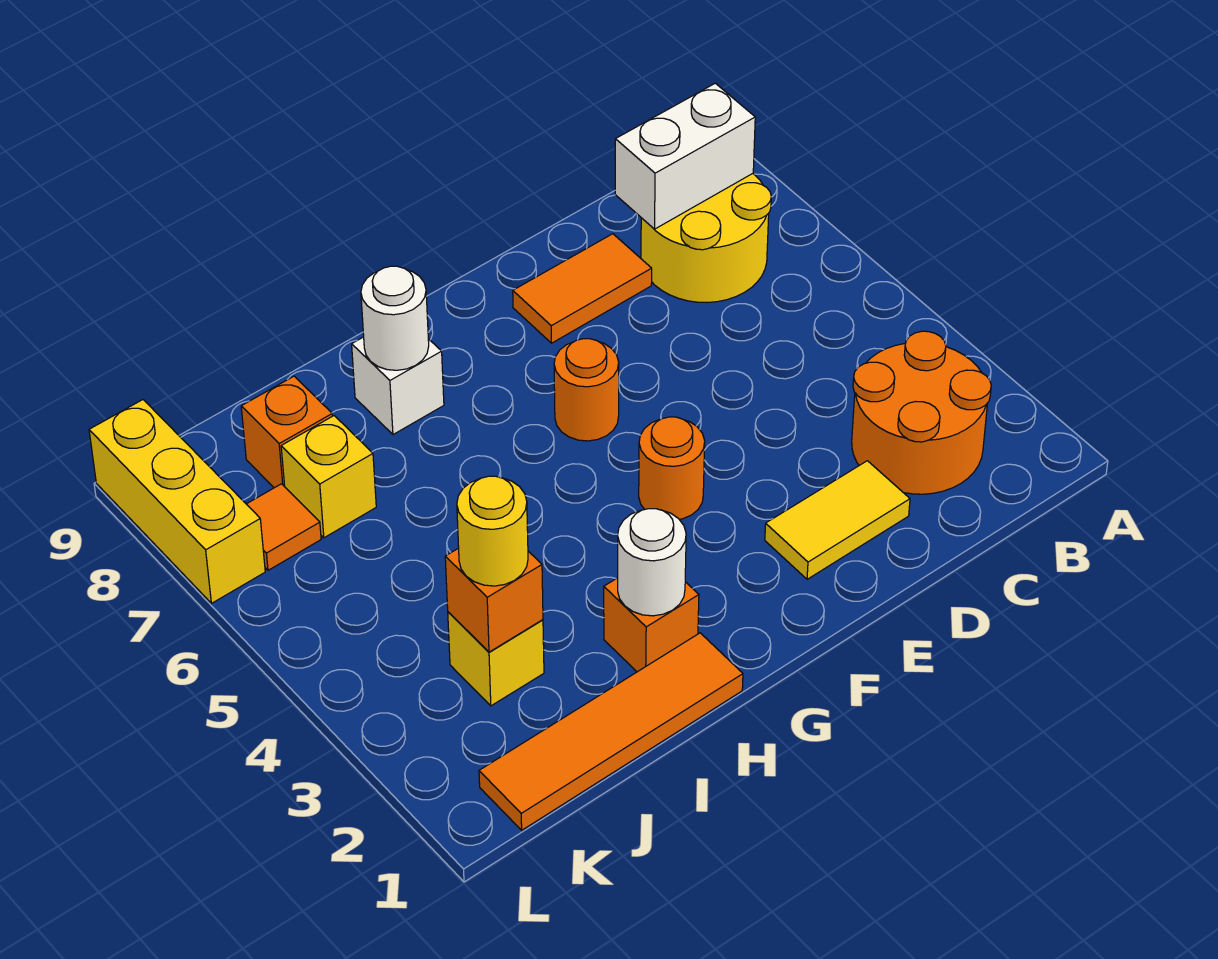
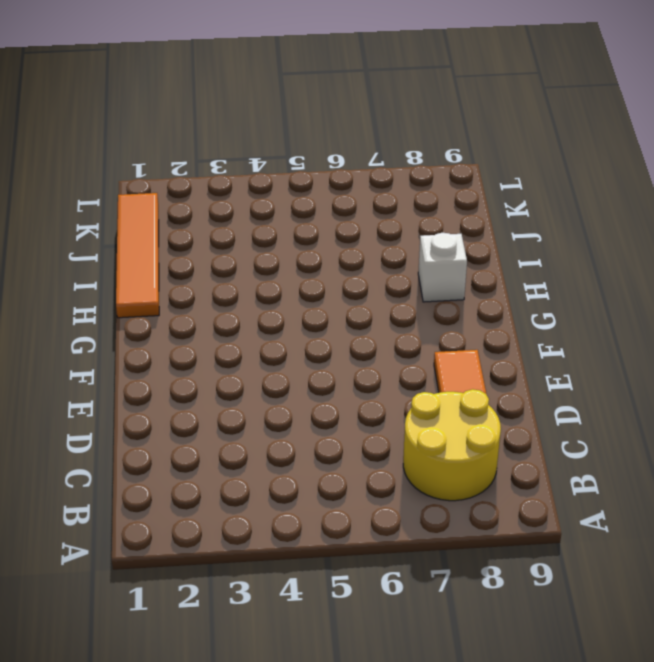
none -> orange round brick B2:C3 level 1
none -> yellow tile D2:E2 level 1
none -> orange round brick F4 level 1

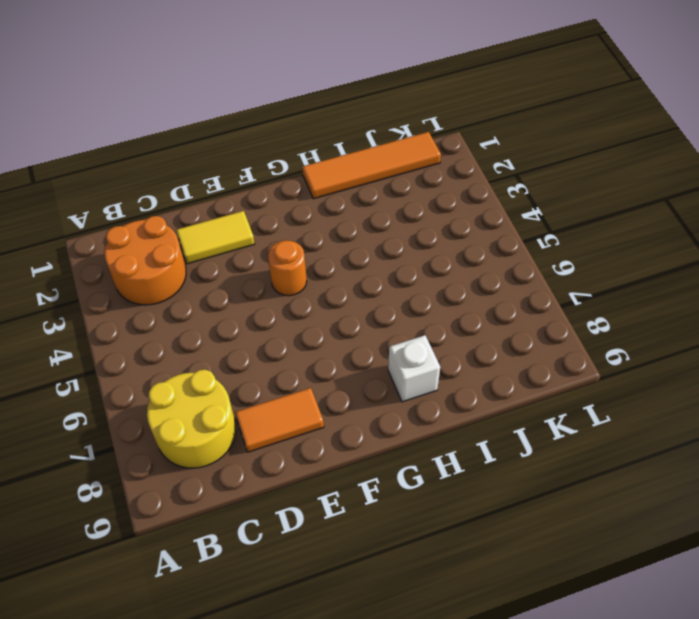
none -> orange round brick F6 level 1
none -> orange brick H2 level 1
none -> yellow brick J3 level 1

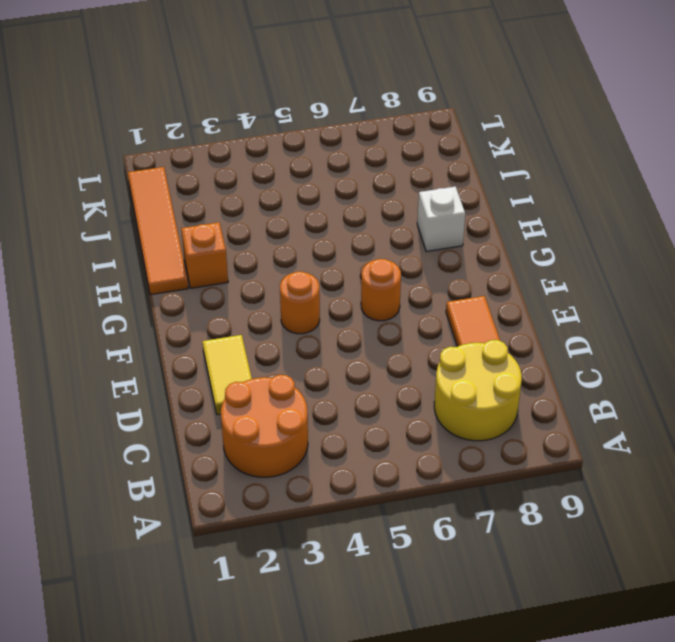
none -> yellow brick J3 level 1
none -> yellow brick J7 level 1
none -> orange brick J8 level 1

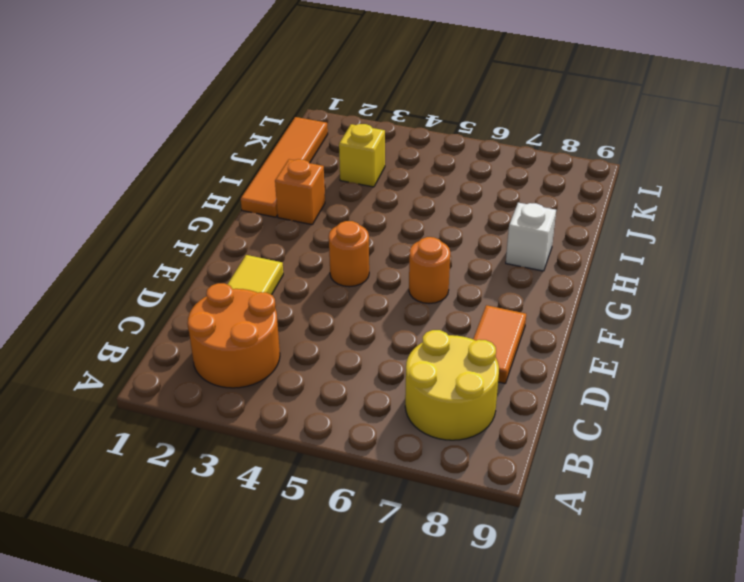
none -> yellow brick J7 level 1
none -> orange brick J8 level 1
none -> orange tile K7 level 1

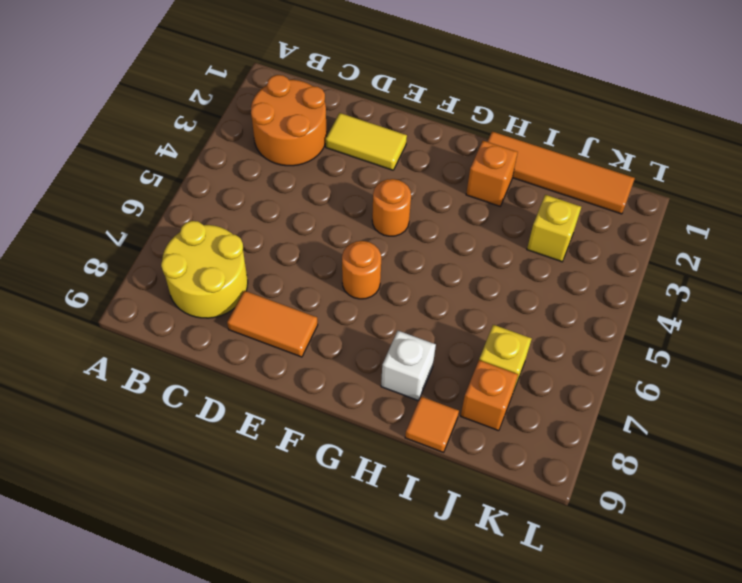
orange tile I9 level 1 -> orange tile K7 level 1
none -> yellow brick L7:L9 level 1
none -> white brick B8:C8 level 2
none -> white round brick H2 level 2

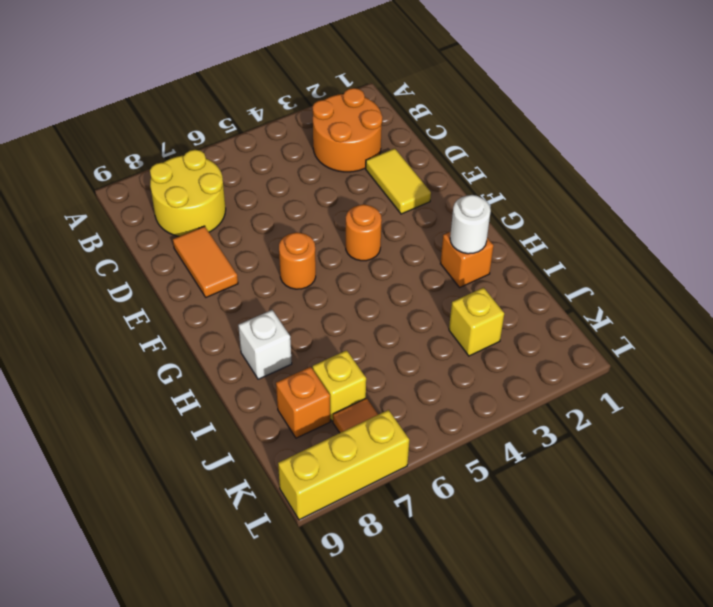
none -> orange tile H1:K1 level 1
none -> white brick B8:C8 level 2
none -> white round brick H8 level 2

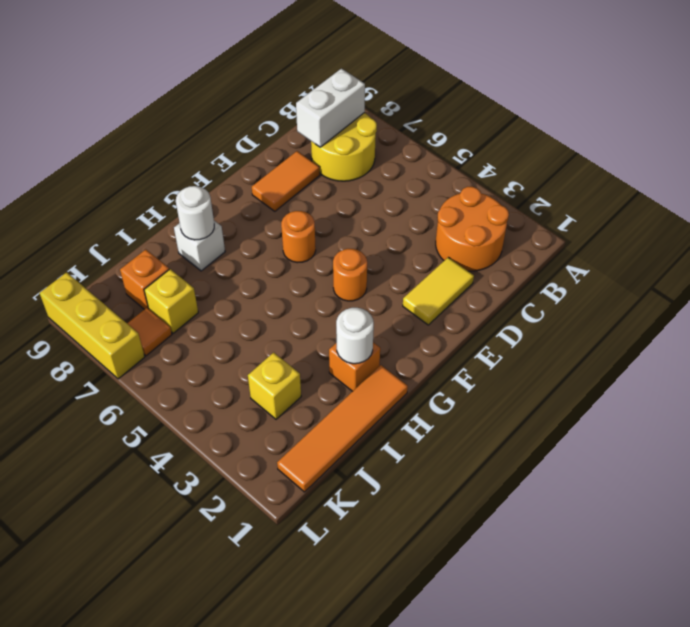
none -> orange brick J3 level 2
none -> yellow round brick J3 level 3

